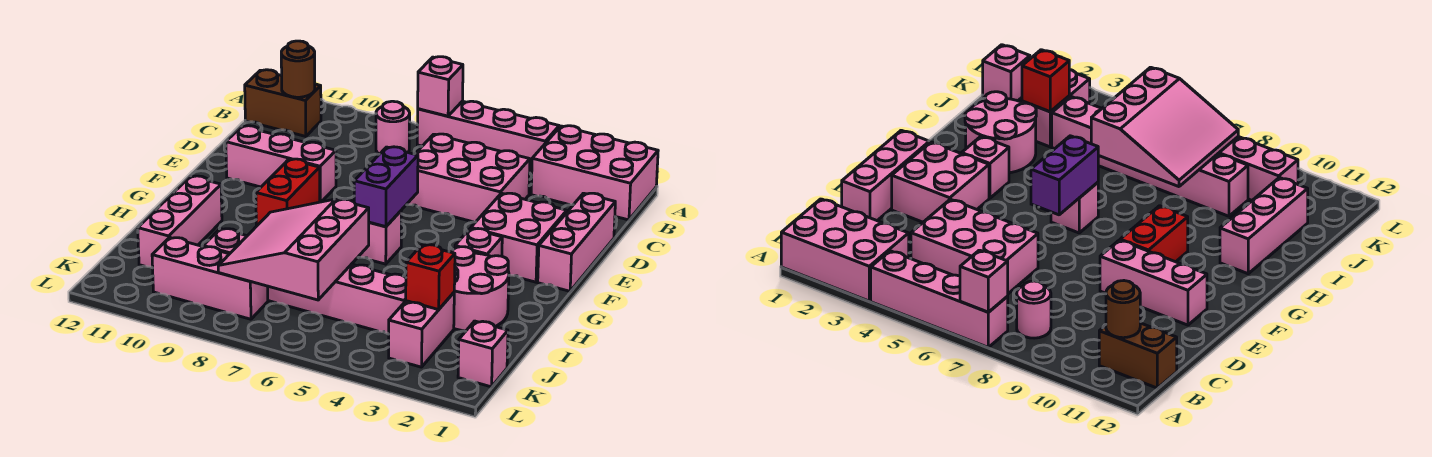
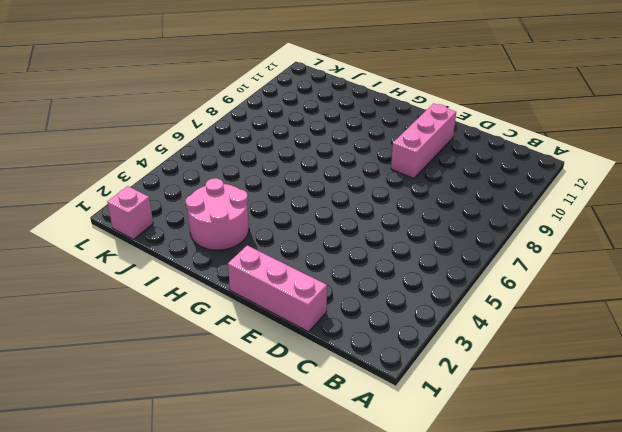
none -> pink brick A1:B3 level 1
none -> pink brick A4:A7 level 1
none -> pink round brick B8 level 1

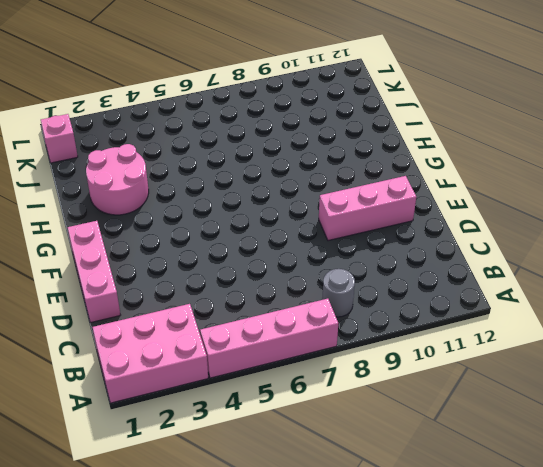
grey round brick B8 level 1 -> pink round brick B8 level 1
none -> brown brick B11:B12 level 1
none -> pink brick C4:D6 level 1
none -> pink brick E2:F3 level 1

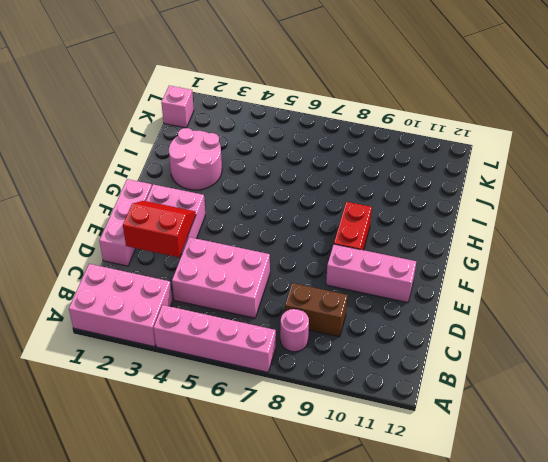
brown brick C8:C9 level 1 -> brown brick B11:B12 level 1
red slope D2:E3 level 2 top D -> none
none -> pink brick G3 level 1
none -> pink brick G6 level 1
none -> pink brick H11:J11 level 1

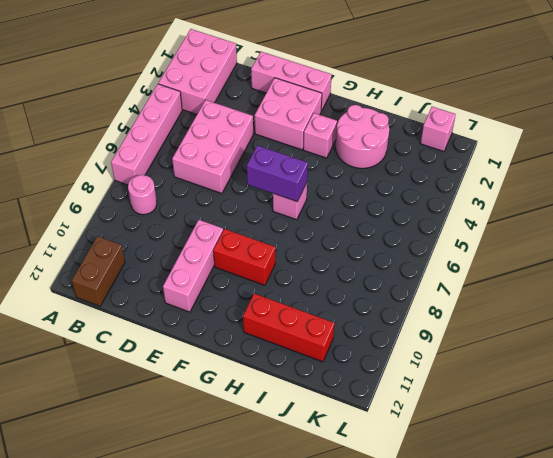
red brick H11:J11 level 1 -> pink brick H11:J11 level 1
none -> pink brick J3:K3 level 1
none -> pink brick J4:J9 level 1
none -> pink brick K8:K10 level 1

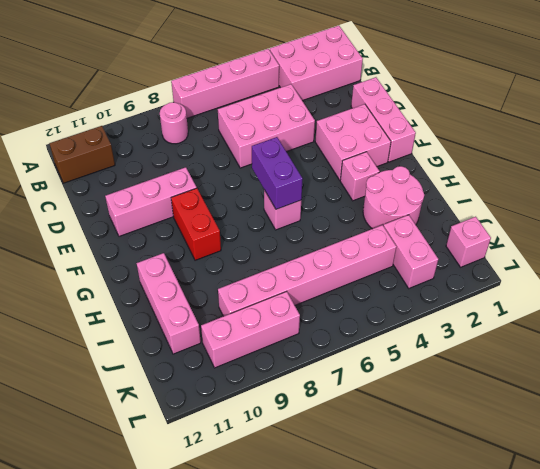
none -> pink brick A7 level 2
none -> brown round brick B11 level 2
none -> pink slope I6:K8 level 2 top 6

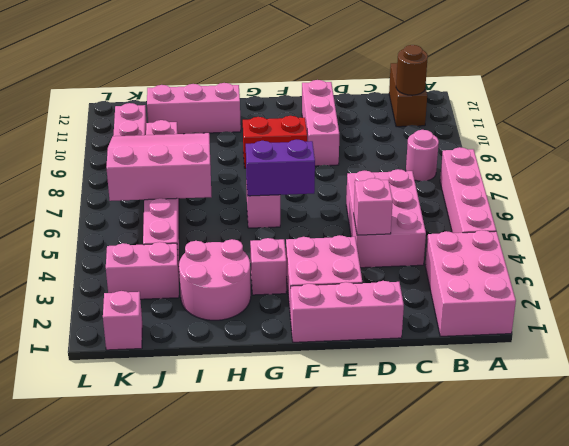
pink brick D4 level 2 -> pink brick A7 level 2
none -> red brick J3 level 2

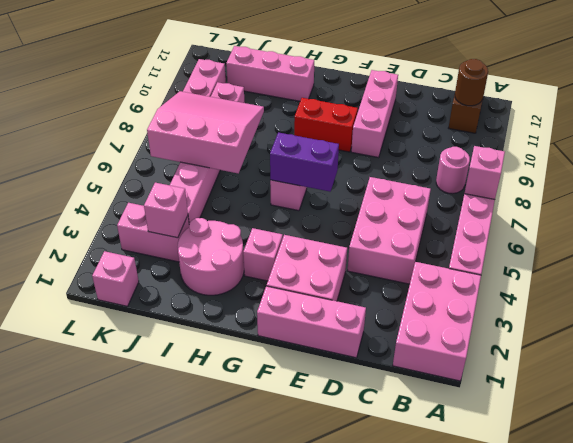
pink brick J3 level 2 -> red brick J3 level 2

